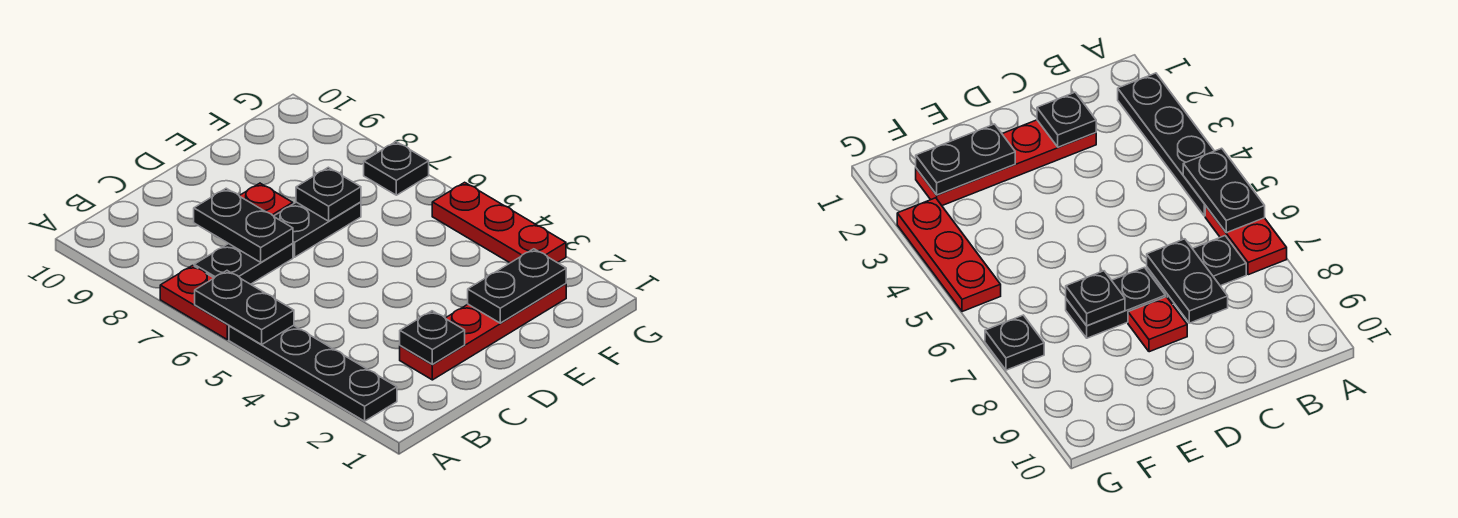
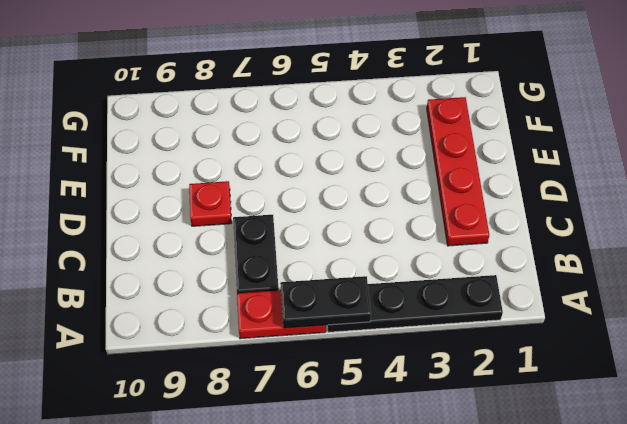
none -> black plate D7:E7 level 1
none -> red plate G3:G5 level 1
none -> black plate G7 level 1

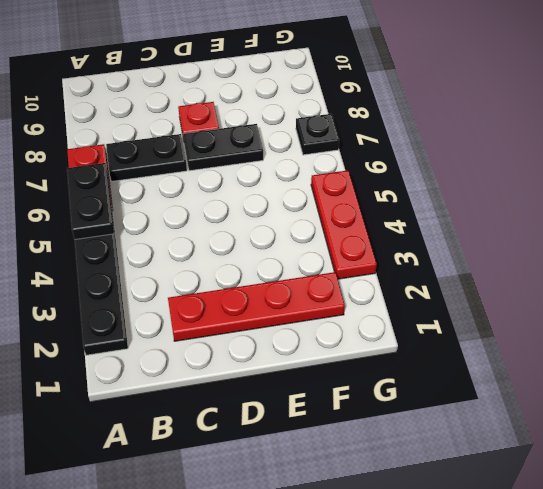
none -> black plate C2 level 2
none -> black plate C7:C8 level 2
none -> black plate E2:F2 level 2

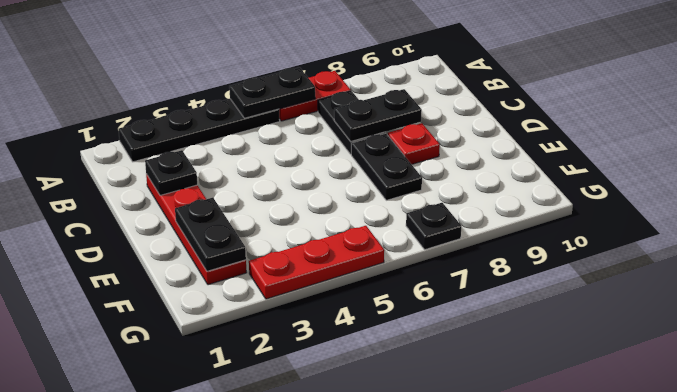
none -> black plate E7 level 2

